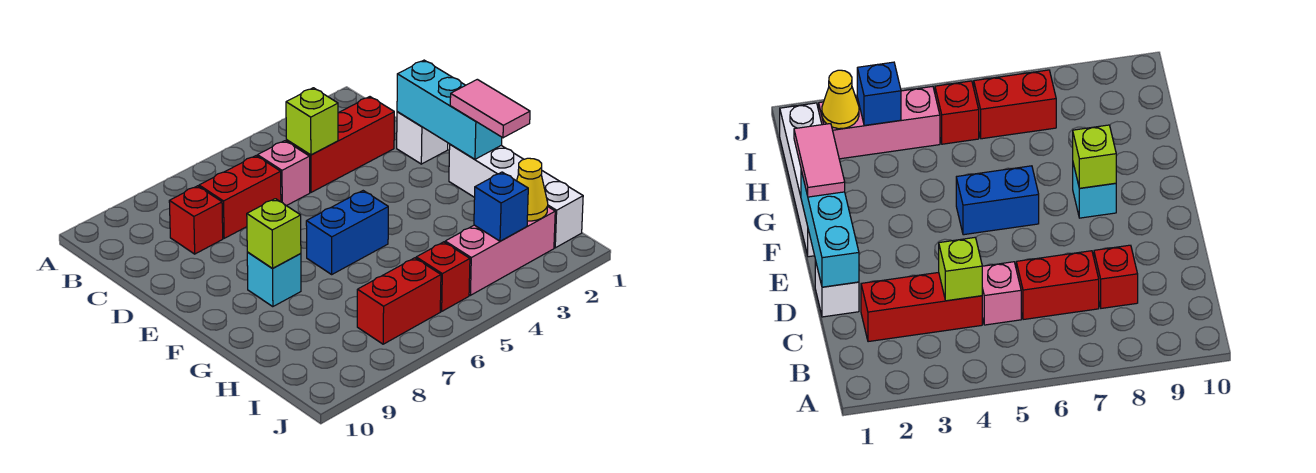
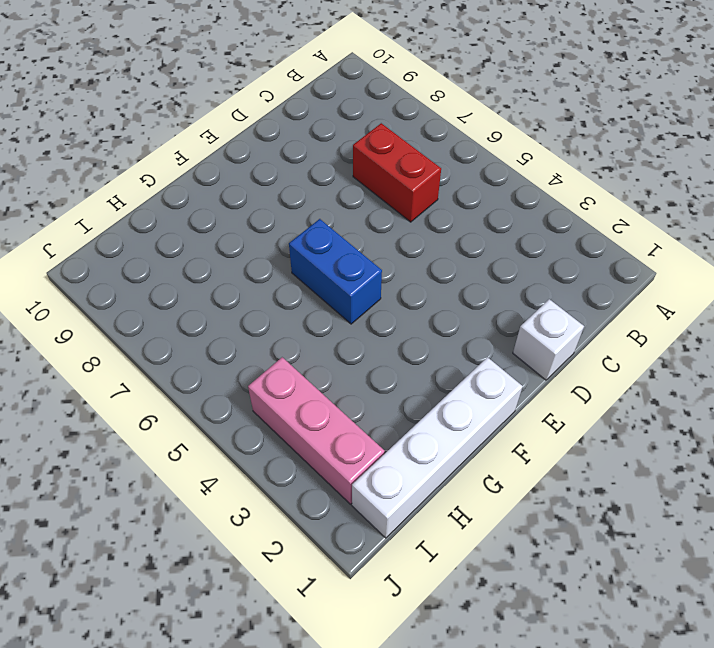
none -> red brick C2:C4 level 1
none -> pink brick C5 level 1
none -> red brick C8 level 1

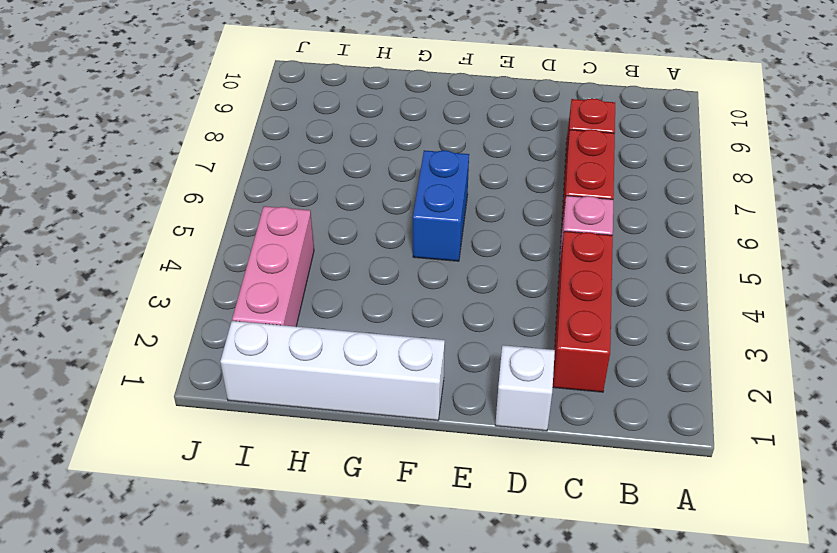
none -> cyan brick F8 level 1
none -> red brick I5 level 1
none -> red brick I6:I7 level 1

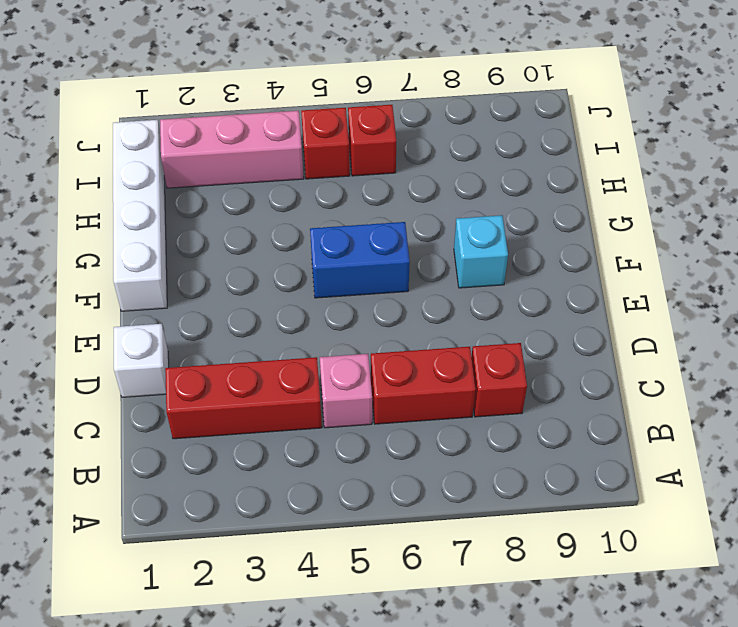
red brick I6 level 1 -> red brick I6:I7 level 1
none -> lime brick C4 level 2
none -> cyan brick D1:F1 level 2
none -> lime brick F8 level 2

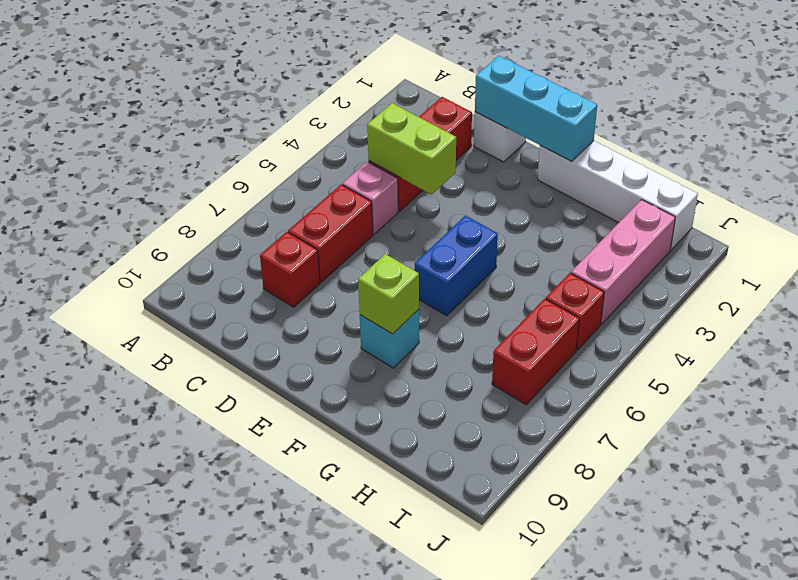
lime brick C4:D4 level 2 -> lime brick C4 level 2
none -> yellow cone I2 level 2
none -> blue brick I3 level 2
none -> pink tile F1:G1 level 3

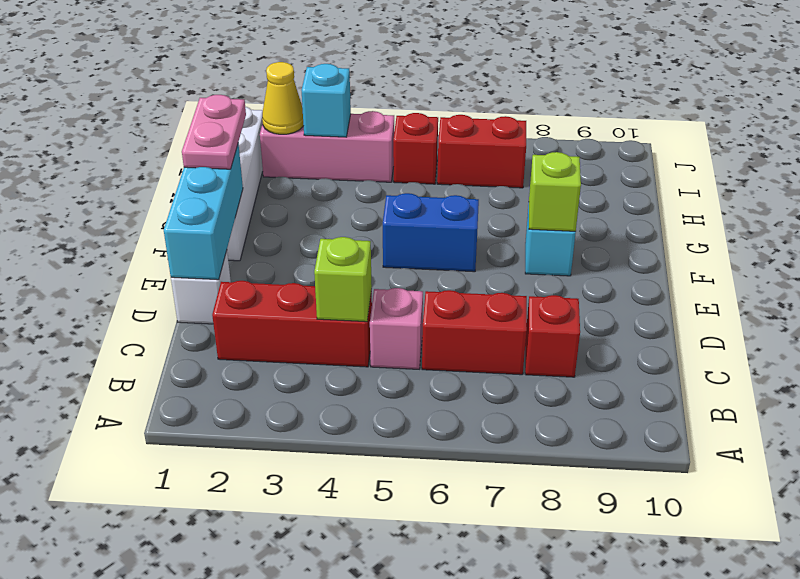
pink plate F1:G1 level 3 -> pink tile F1:G1 level 3
cyan brick I3 level 2 -> blue brick I3 level 2

